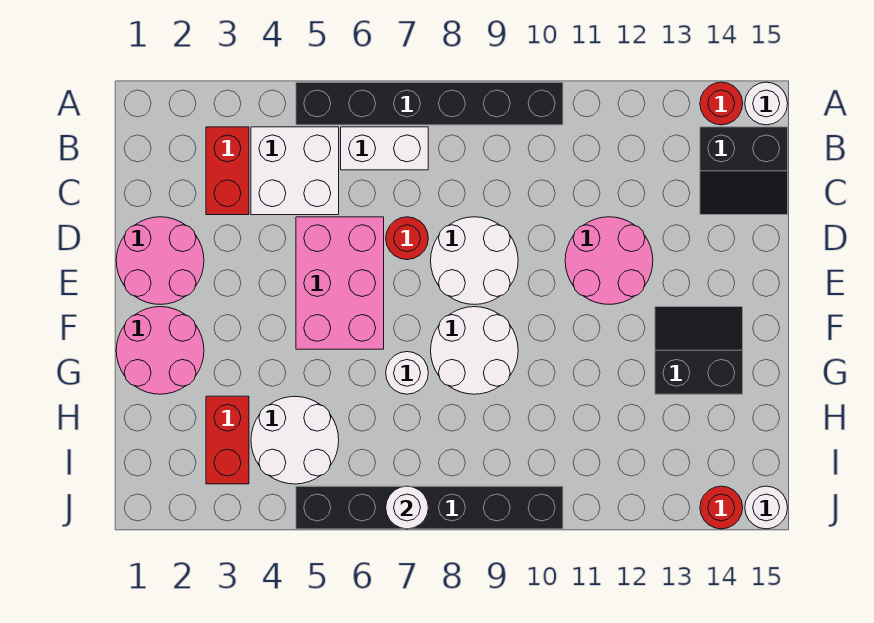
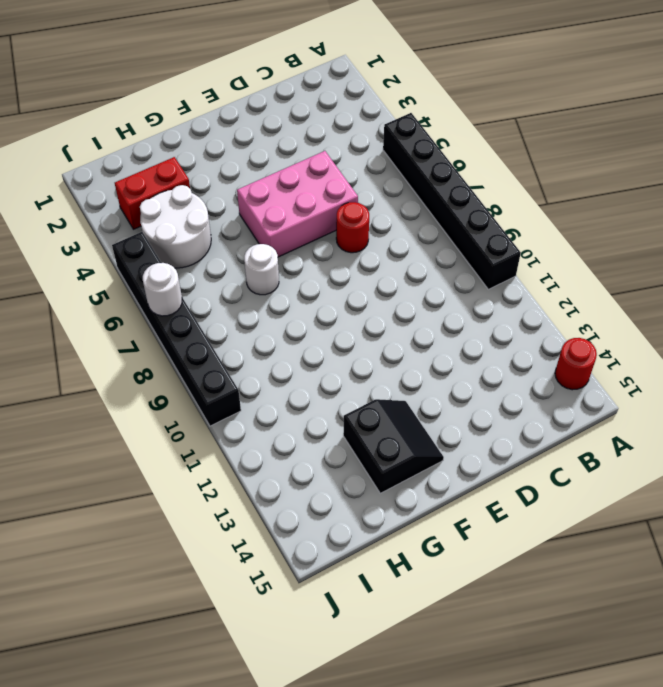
none -> white round brick A15 level 1
none -> red brick B3:C3 level 1
none -> white brick B4:C5 level 1

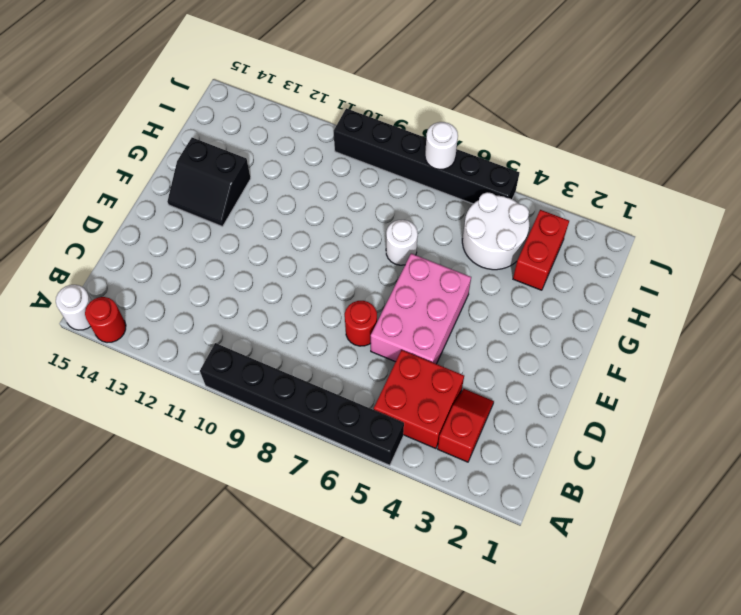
red slope B3:C3 level 1 top B -> red brick B3:C3 level 1
red brick B4:C5 level 1 -> white brick B4:C5 level 1
none -> white brick B6:B7 level 1
none -> black slope B14:C15 level 1 top B
none -> pink round brick D1:E2 level 1

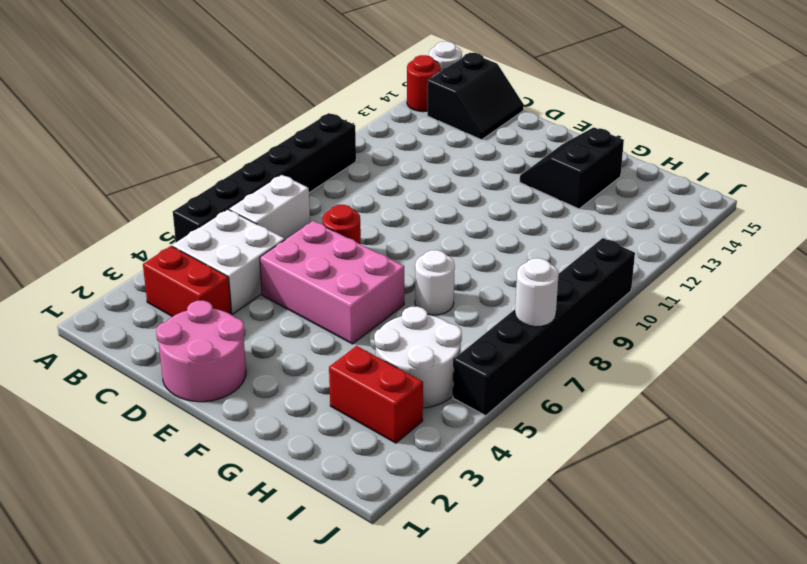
none -> white round brick D8:E9 level 1
none -> pink round brick D11:E12 level 1
none -> pink round brick F1:G2 level 1

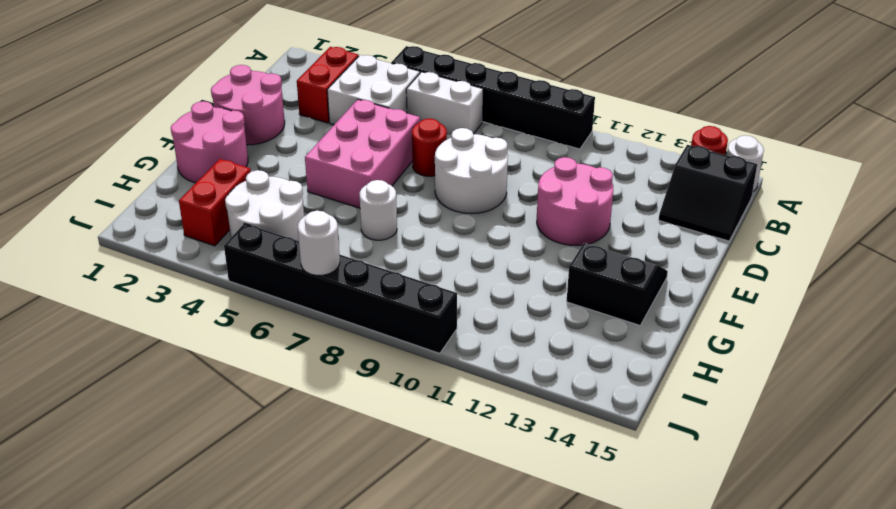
none -> white round brick F8:G9 level 1
none -> red round brick J14 level 1
none -> white round brick J15 level 1

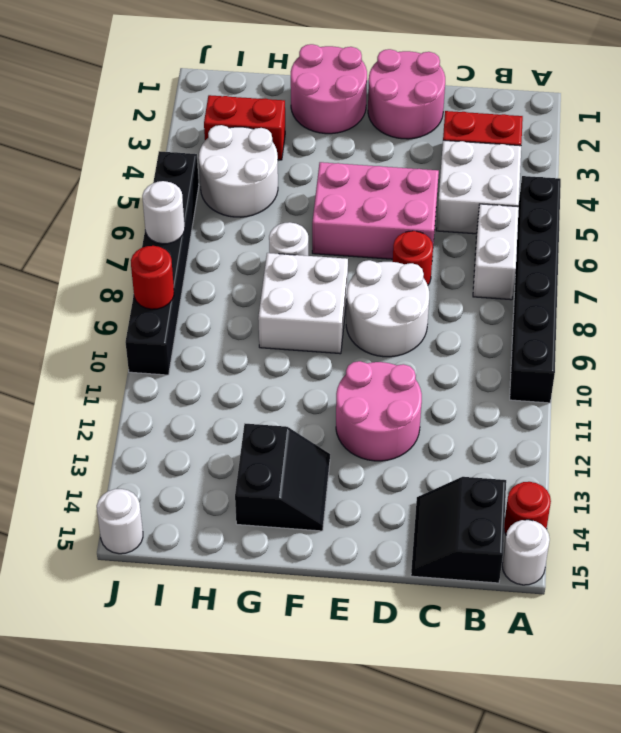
white brick F8:G9 level 1 -> white round brick F8:G9 level 1
red round brick J9 level 2 -> red round brick J14 level 1

